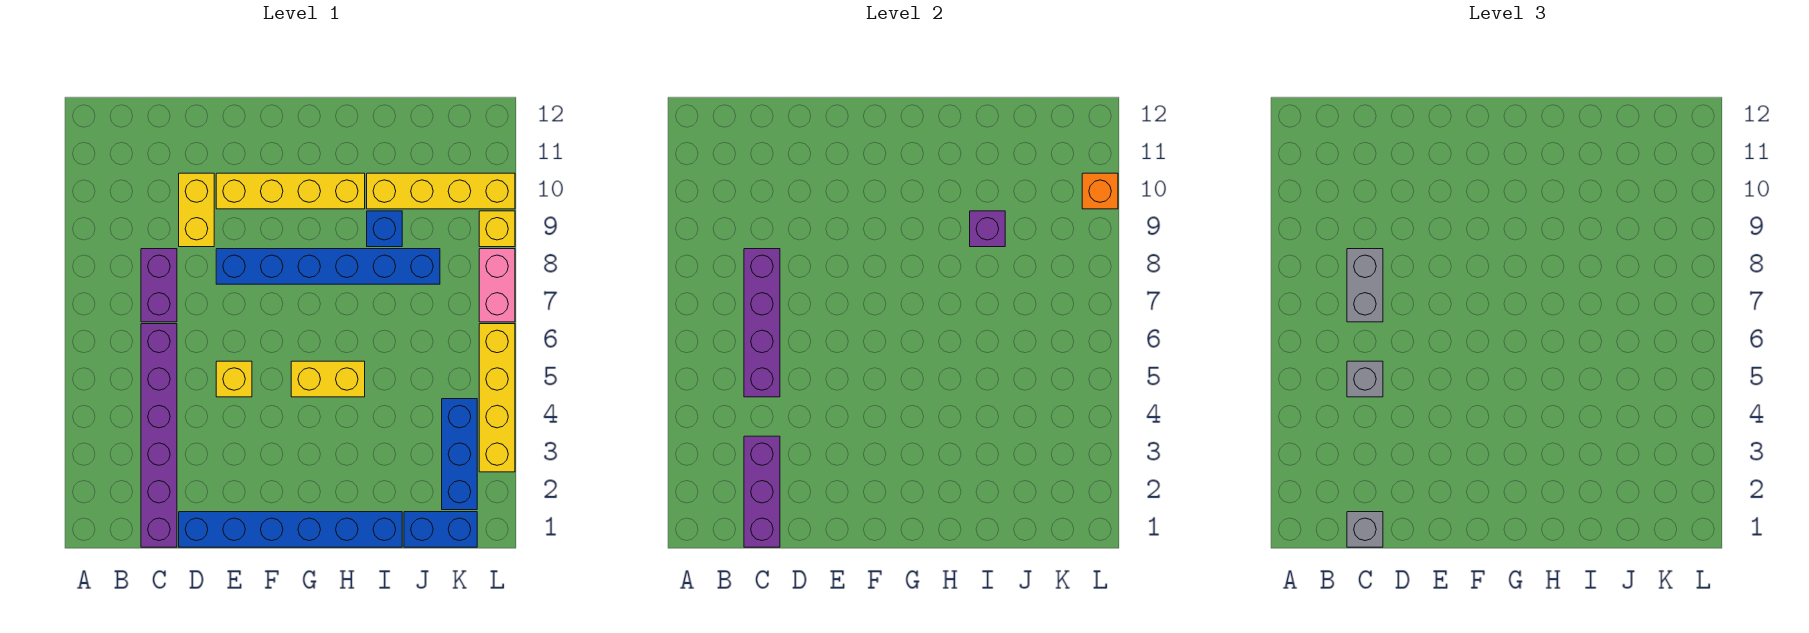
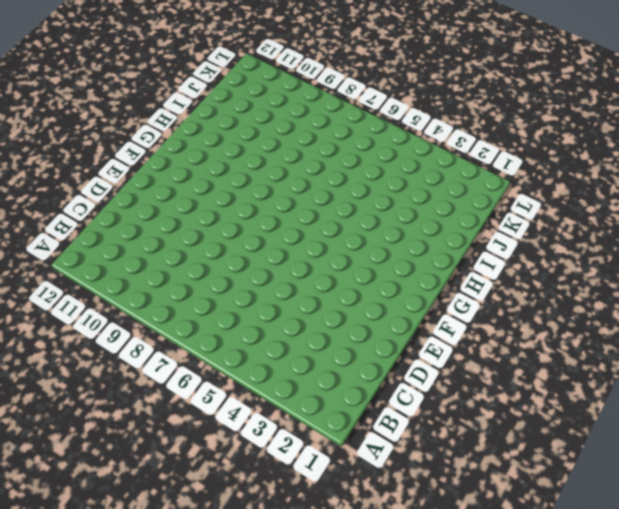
none -> purple brick C1:C6 level 1
none -> purple brick C7:C8 level 1
none -> blue brick D1:I1 level 1

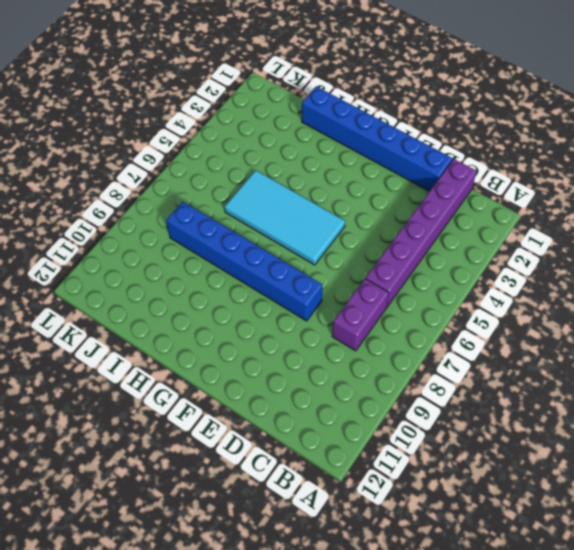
cyan tile F5:I6 level 1 -> yellow brick G5:H5 level 1
none -> yellow brick D9:D10 level 1
none -> yellow brick E5 level 1
none -> yellow brick E10:H10 level 1

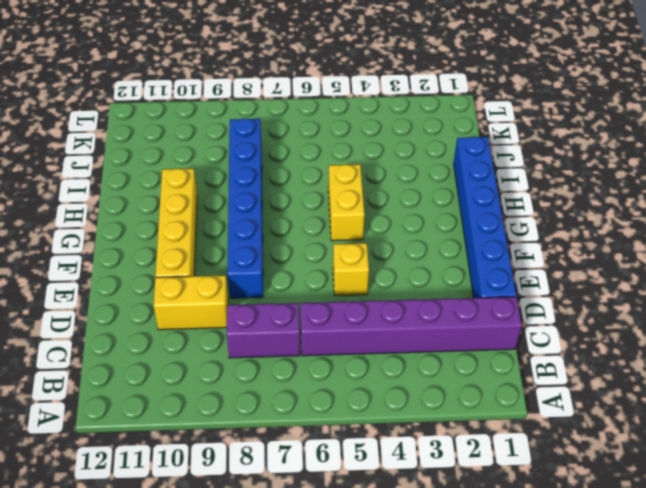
none -> blue brick I9 level 1
none -> yellow brick I10:L10 level 1
none -> blue brick J1:K1 level 1

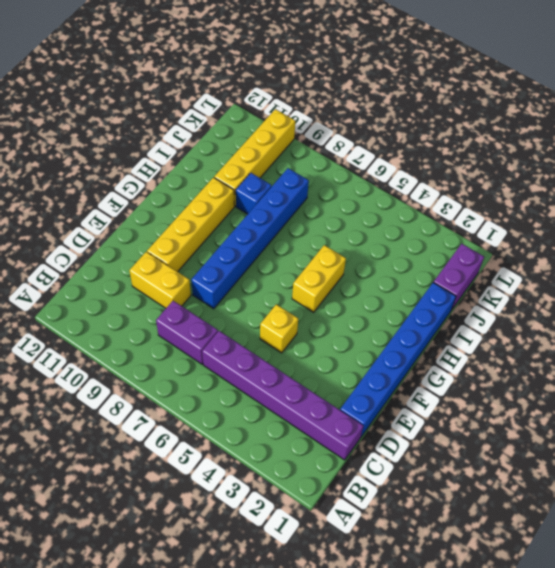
purple brick J1:K1 level 1 -> blue brick J1:K1 level 1
none -> blue brick K2:K4 level 1
none -> yellow brick L3:L6 level 1
none -> pink brick L7:L8 level 1

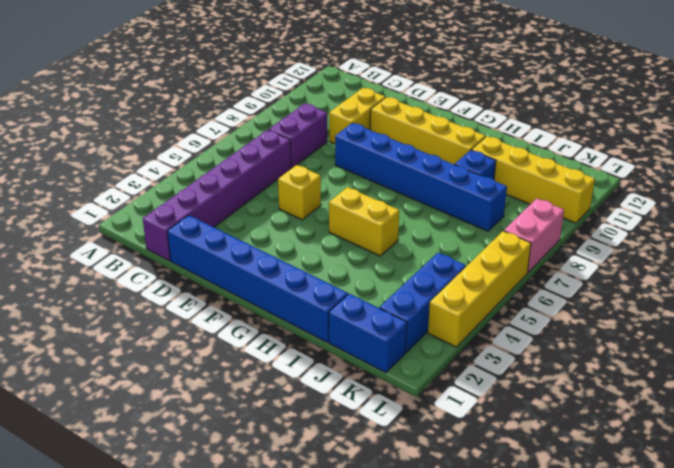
none -> yellow brick L9 level 1
none -> purple brick C1:C3 level 2
none -> purple brick C5:C8 level 2

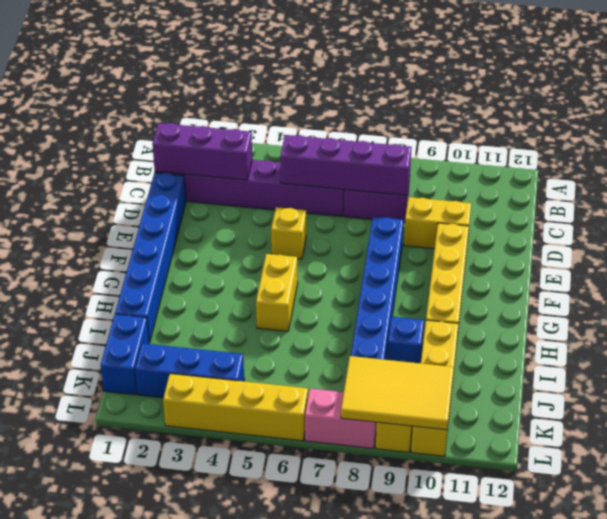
yellow tile K8:L10 level 2 -> orange brick L10 level 2
none -> purple brick I9 level 2
none -> grey brick C1 level 3
none -> grey brick C5 level 3

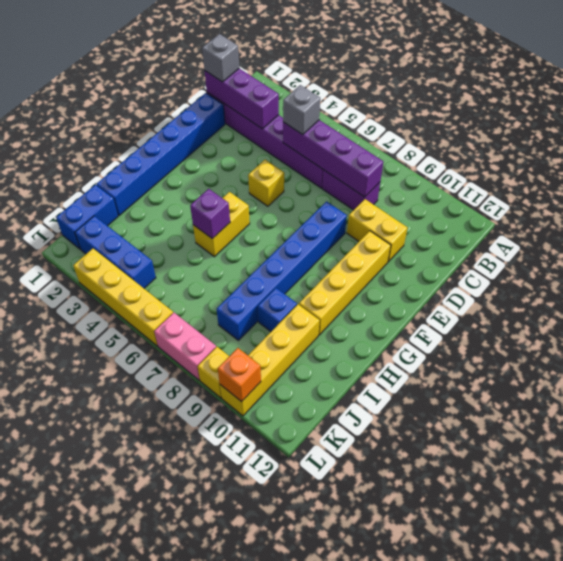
purple brick H5 level 2 -> purple brick I9 level 2
none -> grey brick C7:C8 level 3

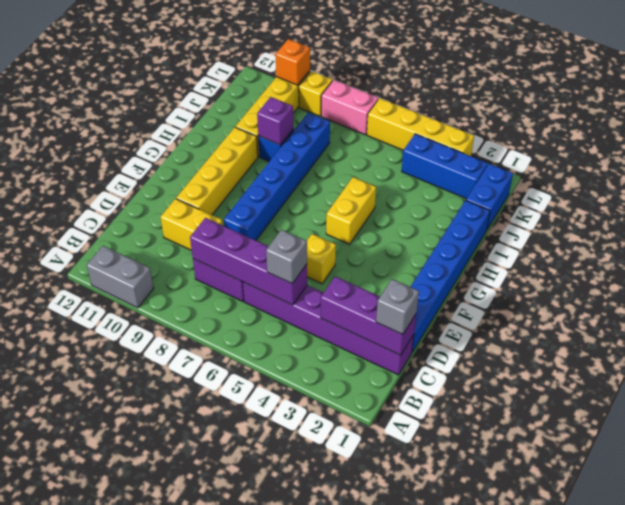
grey brick A10:A11 level 1 -> grey brick C7:C8 level 3

